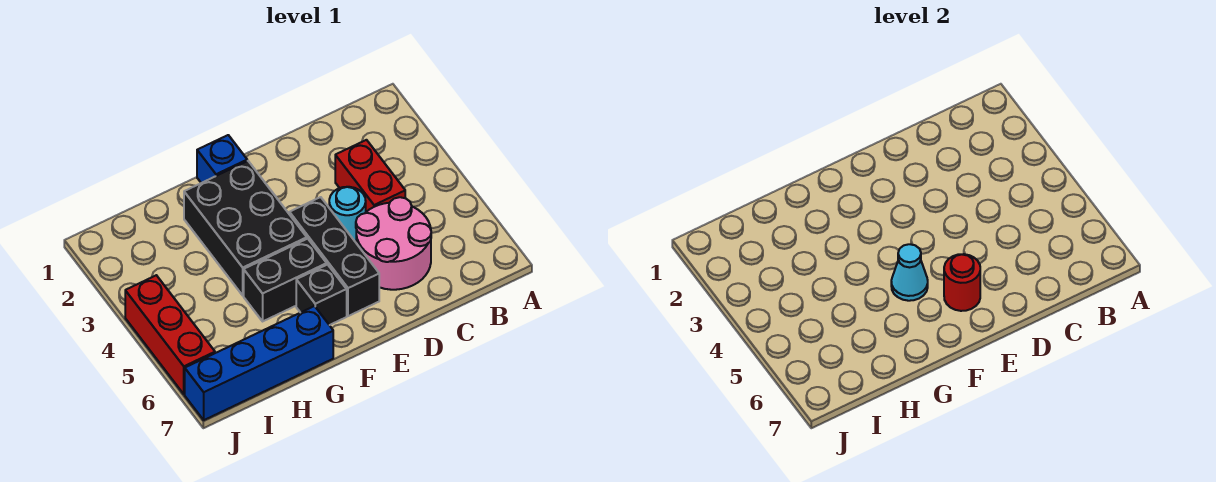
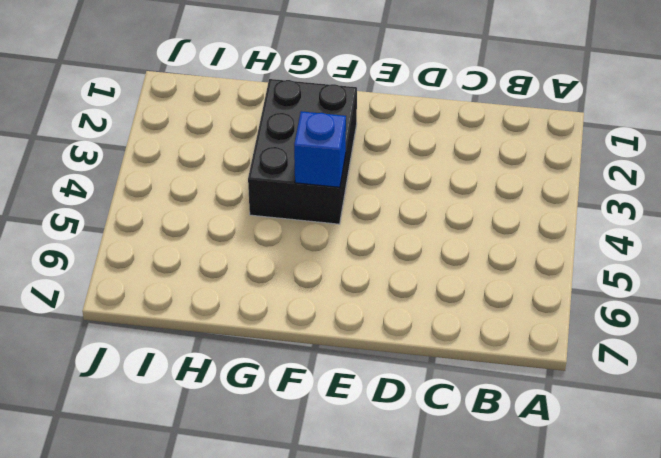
blue brick F4 level 2 -> blue brick F1 level 1
none -> red brick C3:C4 level 1
none -> pink round brick C5:D6 level 1
none -> cyan round brick D4 level 1

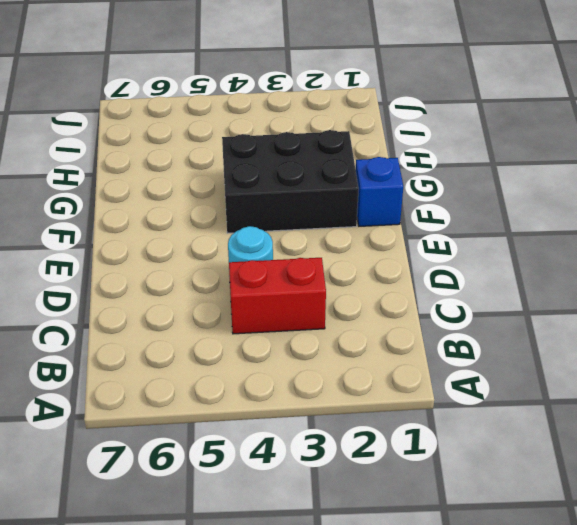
none -> pink round brick C5:D6 level 1
none -> black brick E4:E6 level 1
none -> black brick F5:G5 level 1

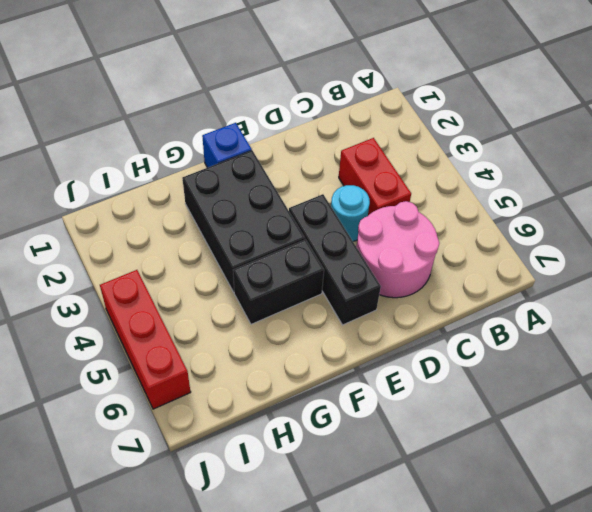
none -> black brick F6 level 1
none -> blue brick G7:J7 level 1
none -> red round brick E6 level 2

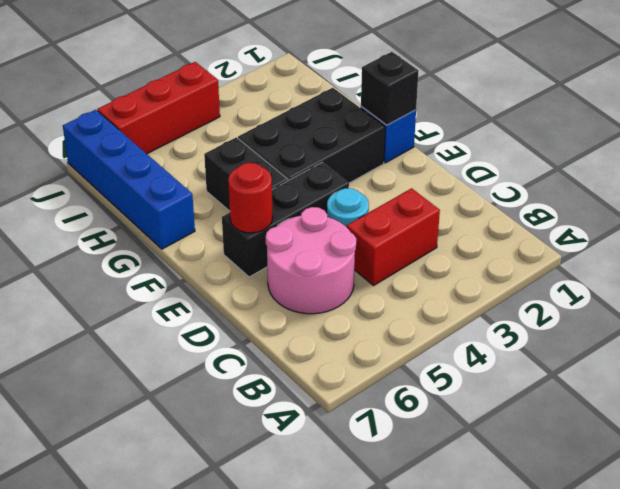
black brick F1 level 2 -> black brick F6 level 1
none -> cyan cone F5 level 2

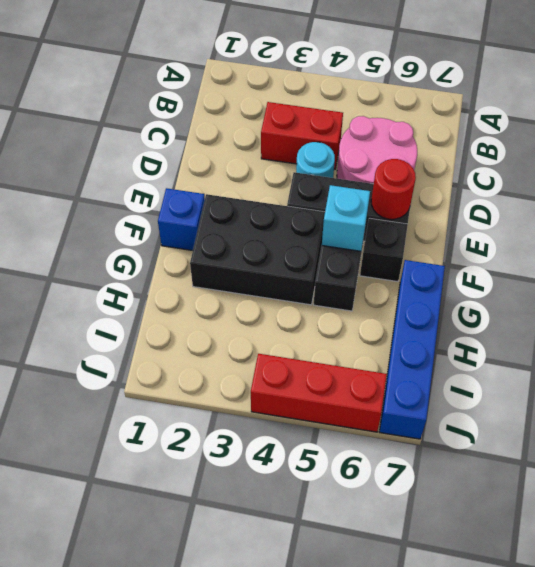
cyan brick F5 level 2 -> cyan cone F5 level 2

